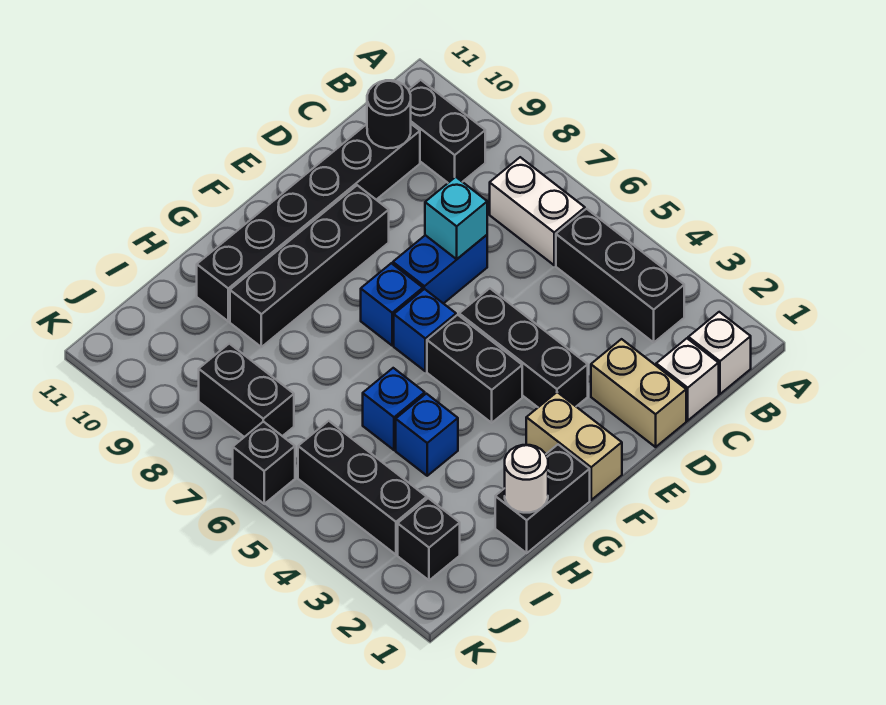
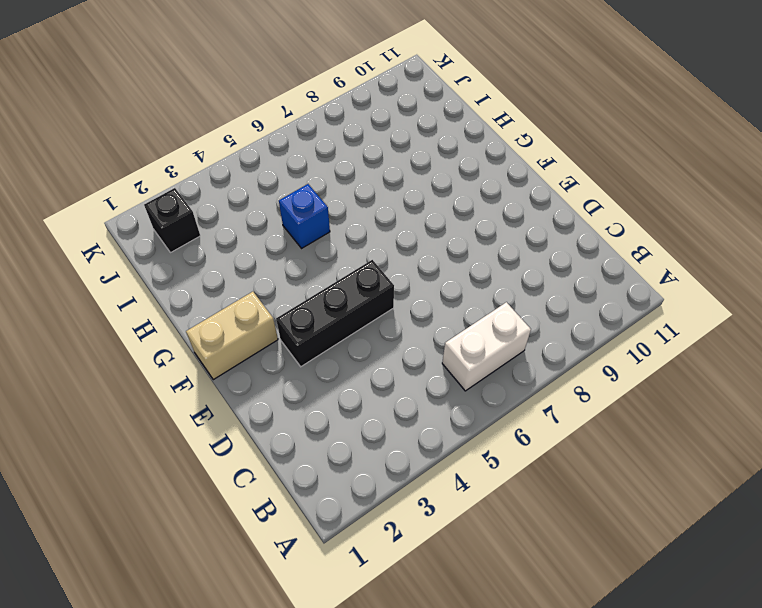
none -> white brick B1 level 1
none -> black brick B3:B5 level 1
none -> black brick B9:B10 level 1

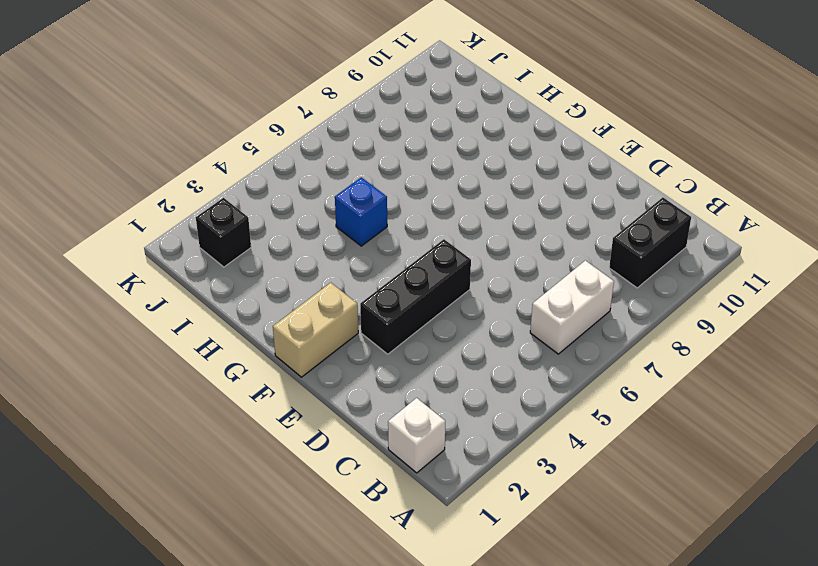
none -> black brick B3:B5 level 1
none -> white brick C1 level 1
none -> black brick C10:H10 level 1

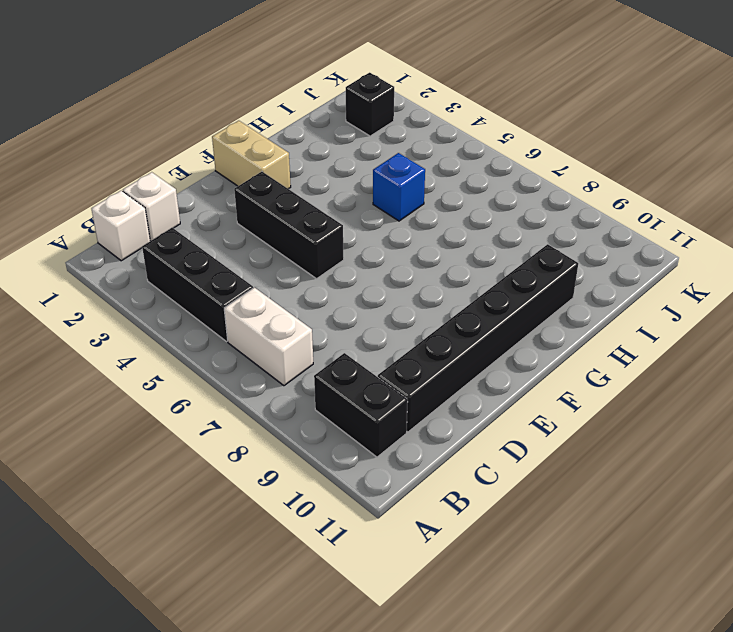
none -> tan brick D1:D2 level 1
none -> blue brick D7:E7 level 1
none -> black brick E9:H9 level 1

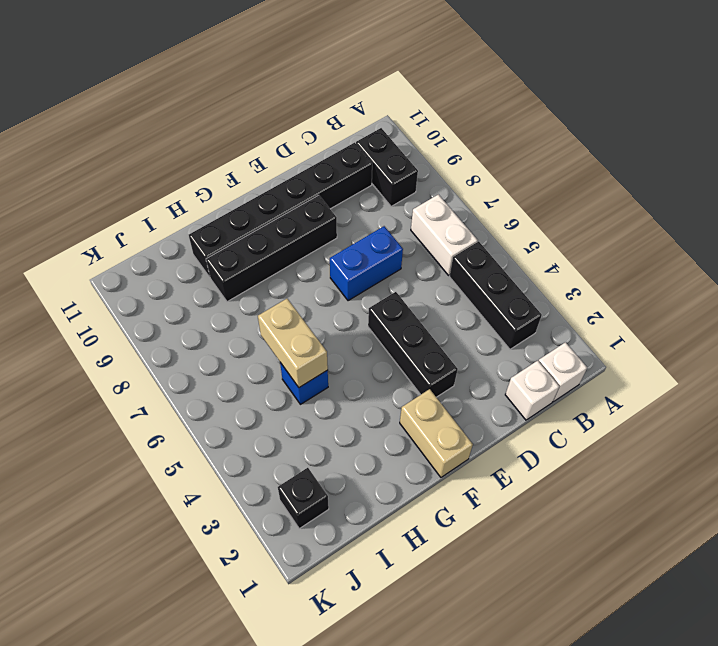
tan brick H5:H6 level 2 -> tan brick D1:D2 level 1
none -> black brick F4:F5 level 1
none -> blue brick F6 level 1
none -> blue brick F7 level 1

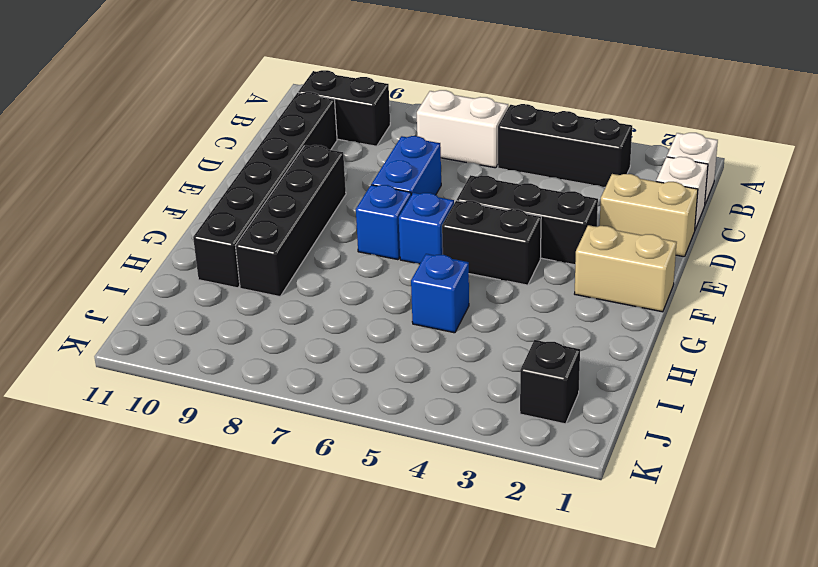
none -> black brick G1:H1 level 1
none -> blue brick H4 level 1
none -> black brick J3:J5 level 1

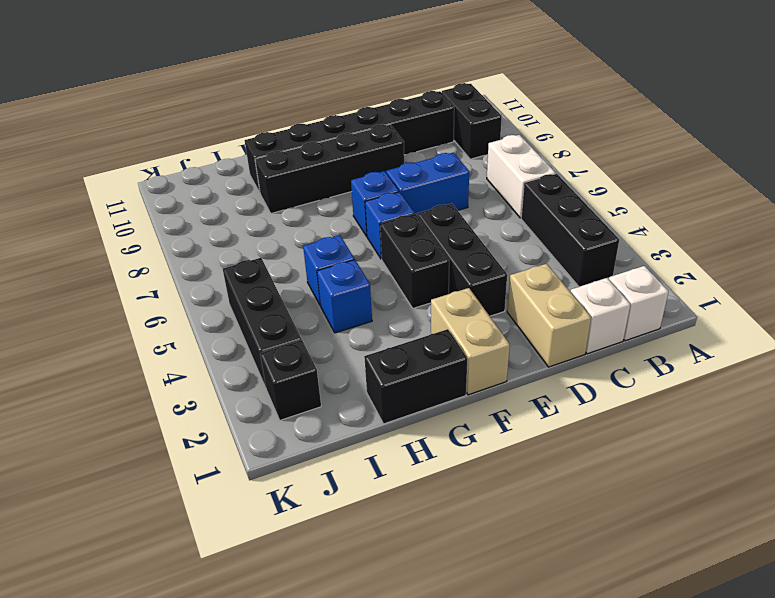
none -> black brick J7:J8 level 1
none -> black brick K6 level 1
none -> black round brick C10 level 2

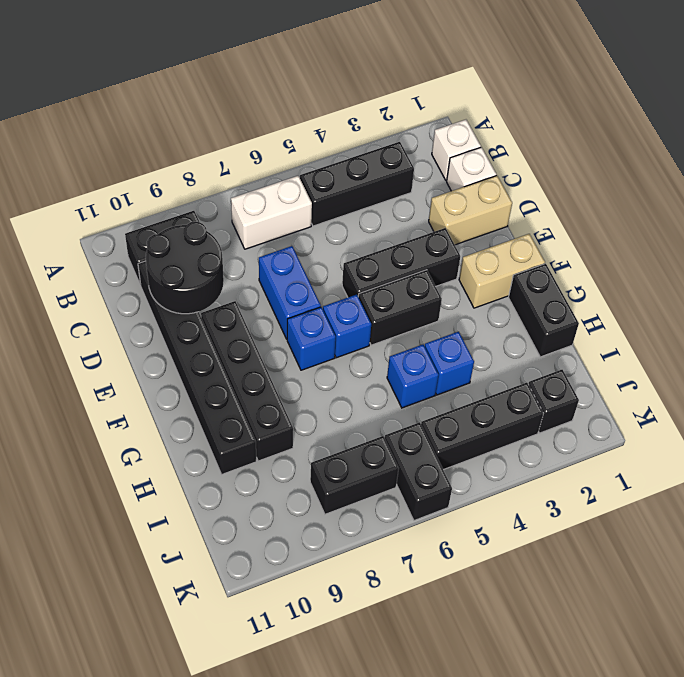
black round brick C9:D10 level 2 -> black round brick C10 level 2
black brick J6:K6 level 1 -> black brick K6 level 1
none -> cyan brick D7 level 2
none -> white round brick H1 level 2

